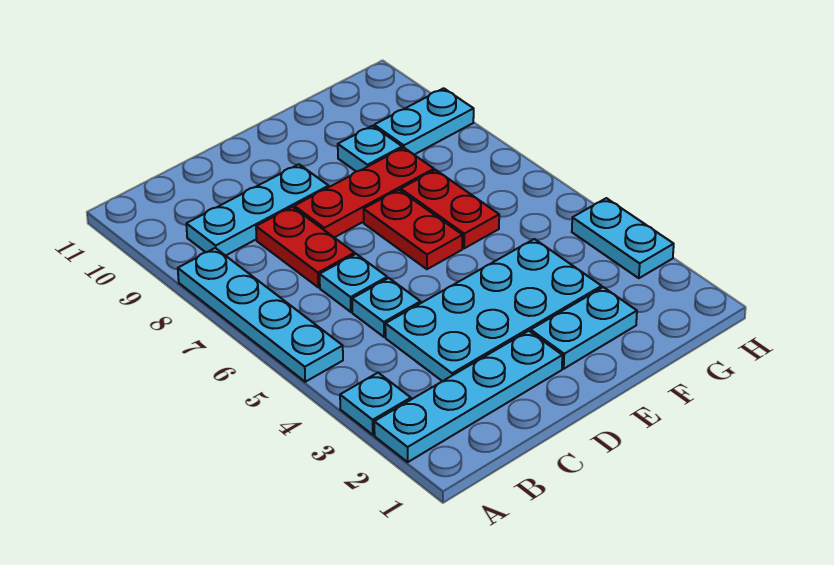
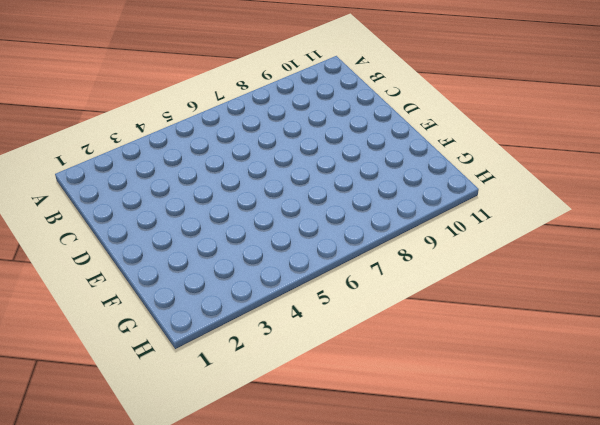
none -> cyan plate A2:D2 level 1
none -> cyan plate A3 level 1
none -> cyan plate A5:A8 level 1

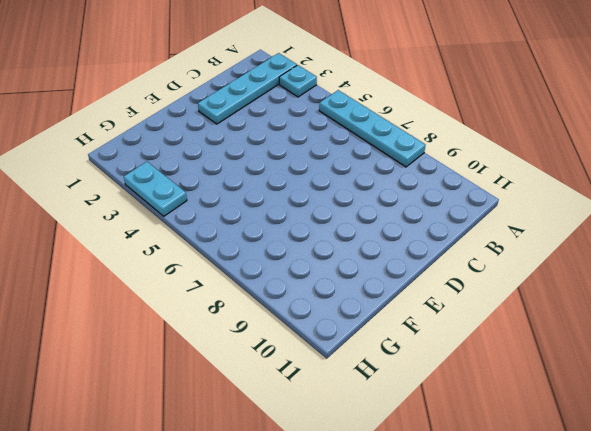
none -> cyan plate B9:D9 level 1
none -> cyan plate C3:F4 level 1
none -> cyan plate C5 level 1

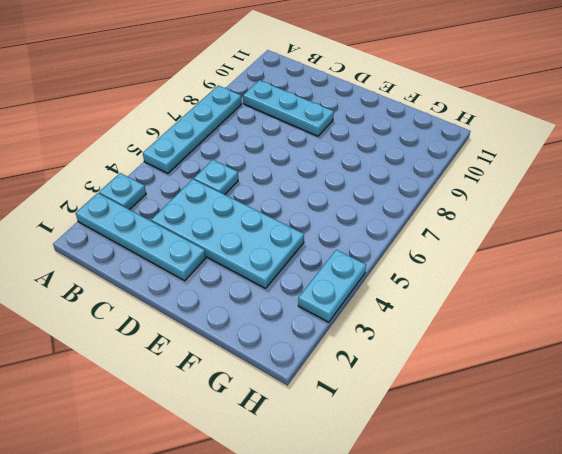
none -> cyan plate C6 level 1
none -> red plate C7:C8 level 1
none -> red plate D8:F8 level 1

